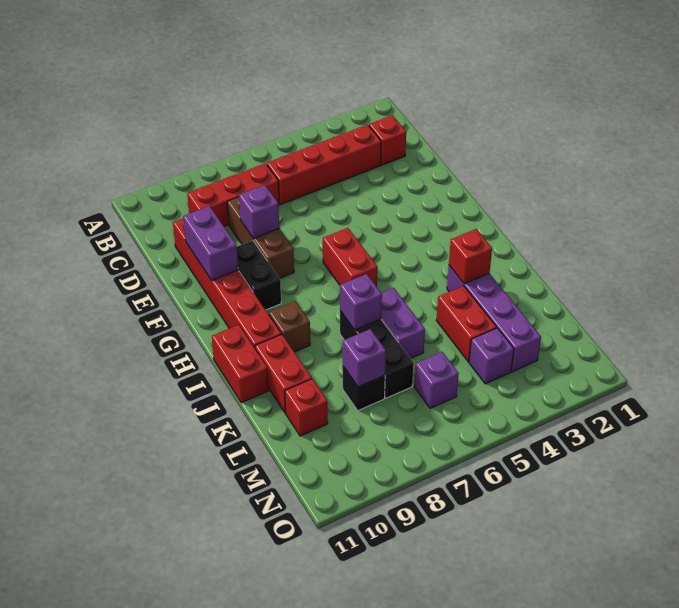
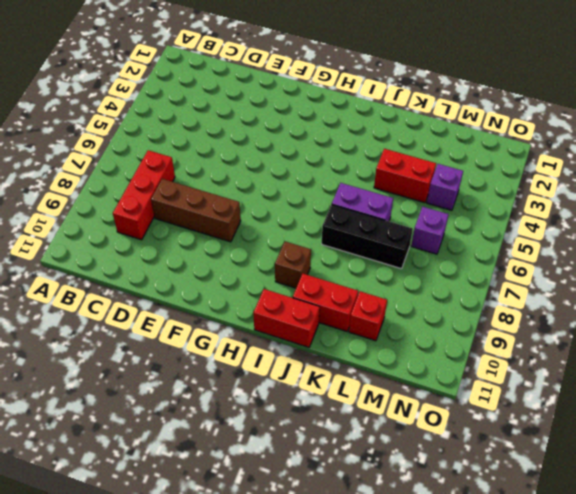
none -> red brick C2 level 1
none -> red brick C3:C6 level 1
none -> red brick D10:I10 level 1

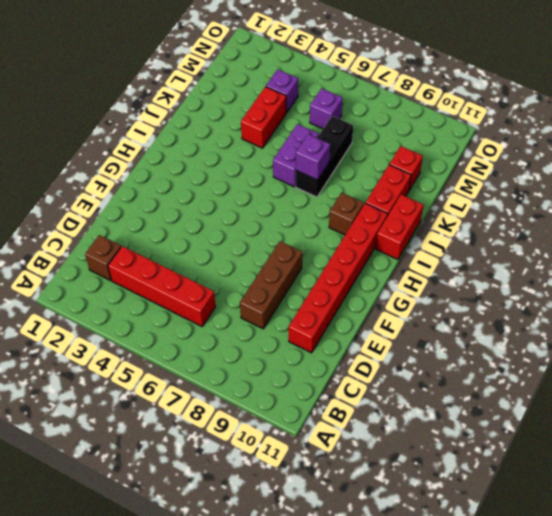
brown brick C2 level 1 -> red brick C2 level 1
none -> red brick C7:C9 level 1
none -> black brick F9:G9 level 1
none -> red brick G6:H6 level 1

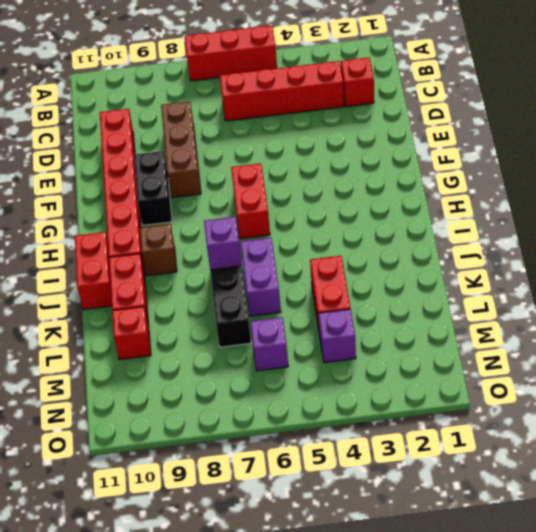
red brick A5:A7 level 1 -> red brick C7:C9 level 1
none -> purple brick J3:M3 level 1
none -> black brick L8 level 1
none -> purple brick E8 level 2

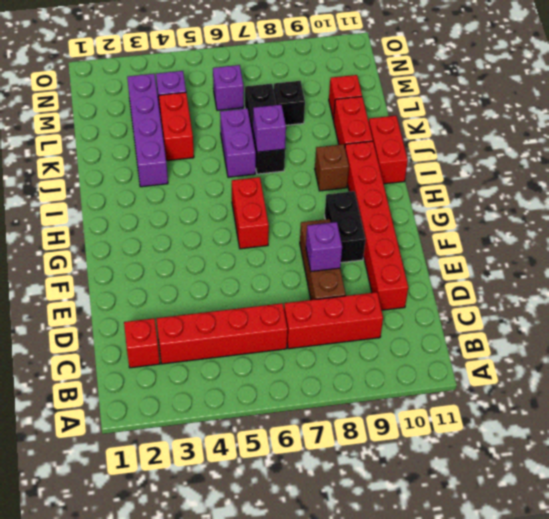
none -> purple brick E10:F10 level 2
none -> red brick J3 level 2
none -> purple brick L8 level 2

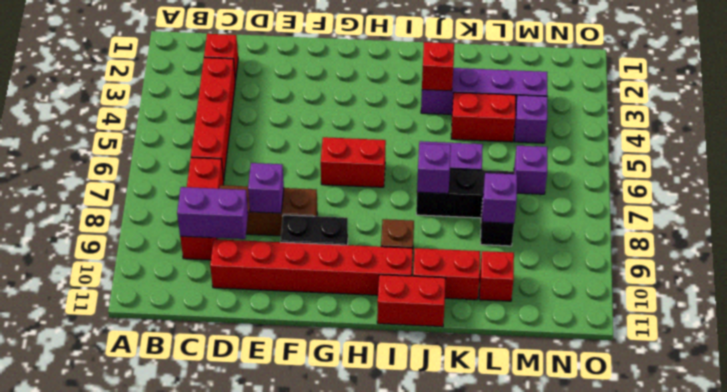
purple brick C9:D9 level 2 -> purple brick E10:F10 level 2

